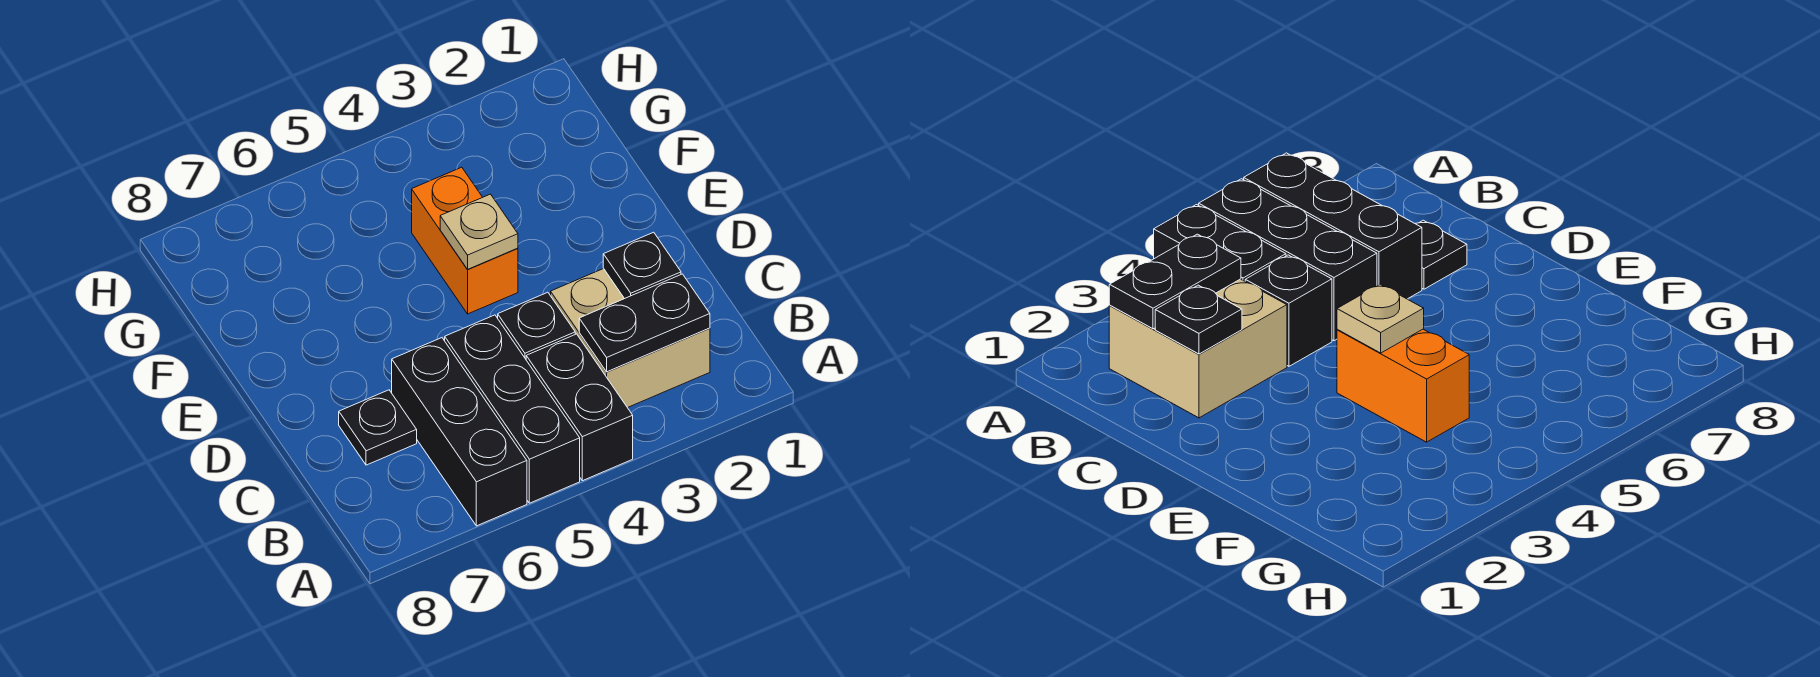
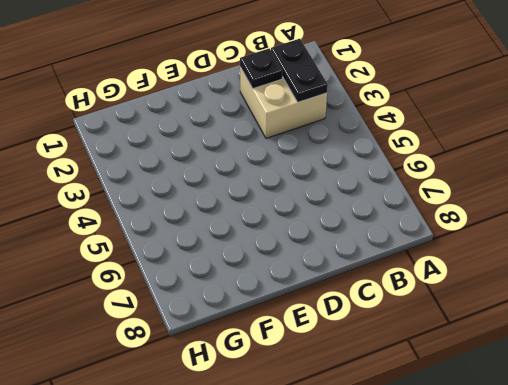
none -> black brick A4:B4 level 1
none -> black brick A5:C5 level 1

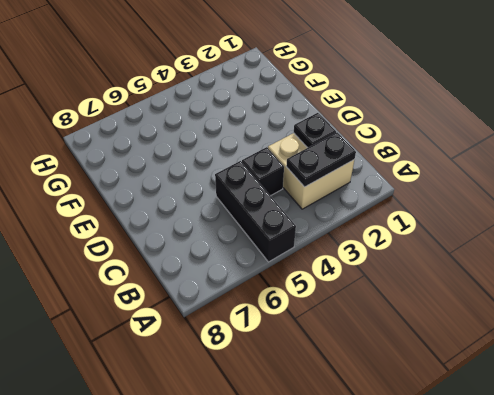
none -> black brick A4:B4 level 1
none -> black brick A6:C6 level 1

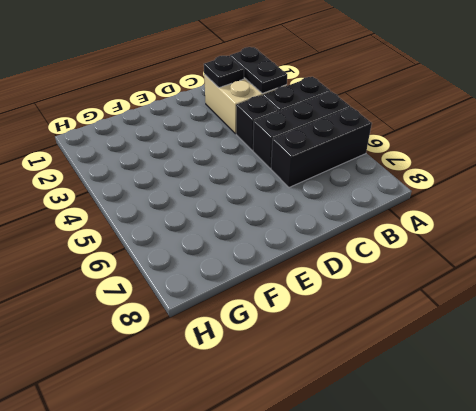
none -> black plate C7 level 1
none -> orange brick E4:F4 level 1

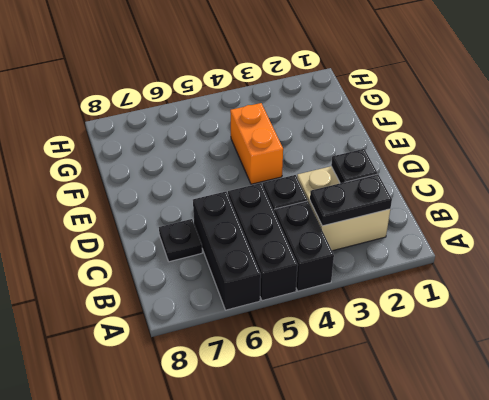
none -> tan plate E4 level 2

